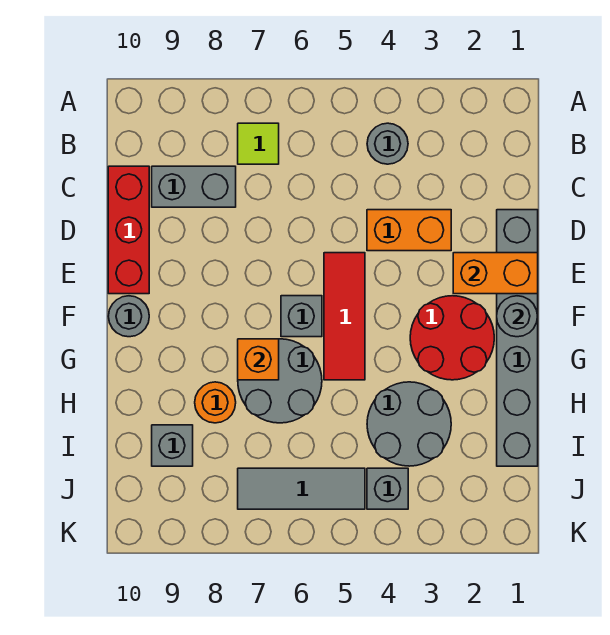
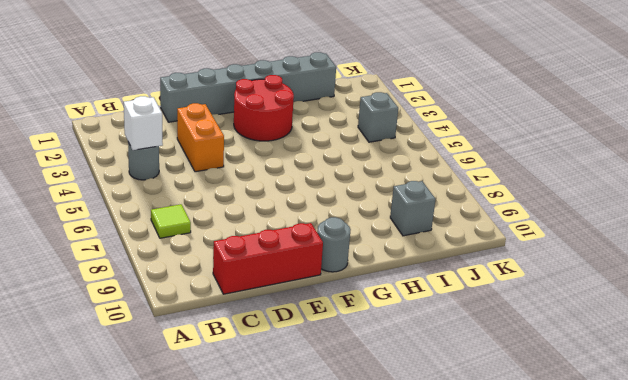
white brick B4 level 2 -> none
none -> grey brick C8:C9 level 1
none -> red tile E5:G5 level 1
none -> grey brick F6 level 1

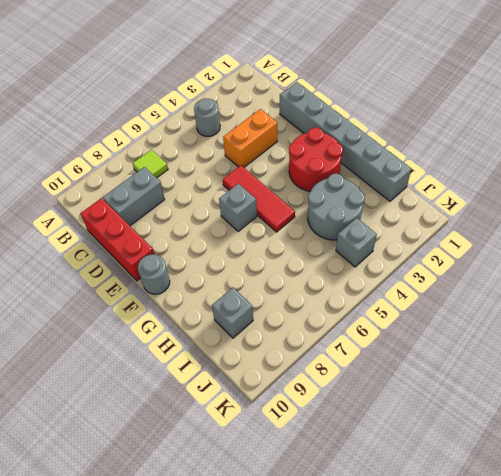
none -> grey round brick G6:H7 level 1
none -> orange round brick H8 level 1
none -> grey tile J5:J7 level 1

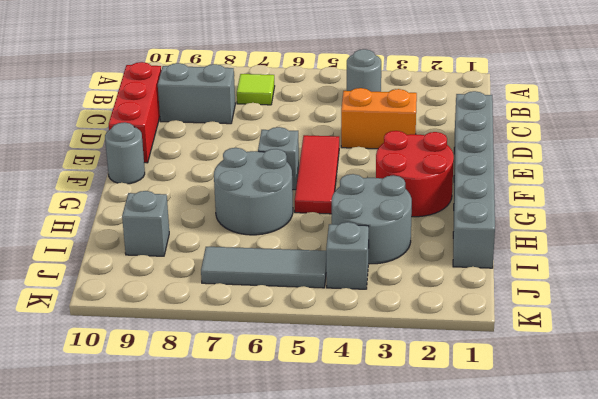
none -> orange round brick H8 level 1
none -> orange brick E1:E2 level 2
none -> grey round brick F1 level 2

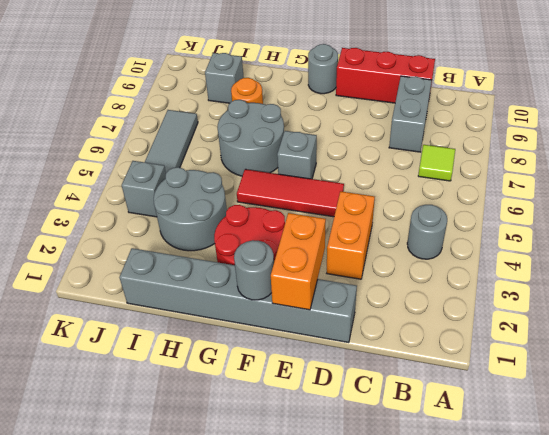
none -> orange brick G7 level 2

